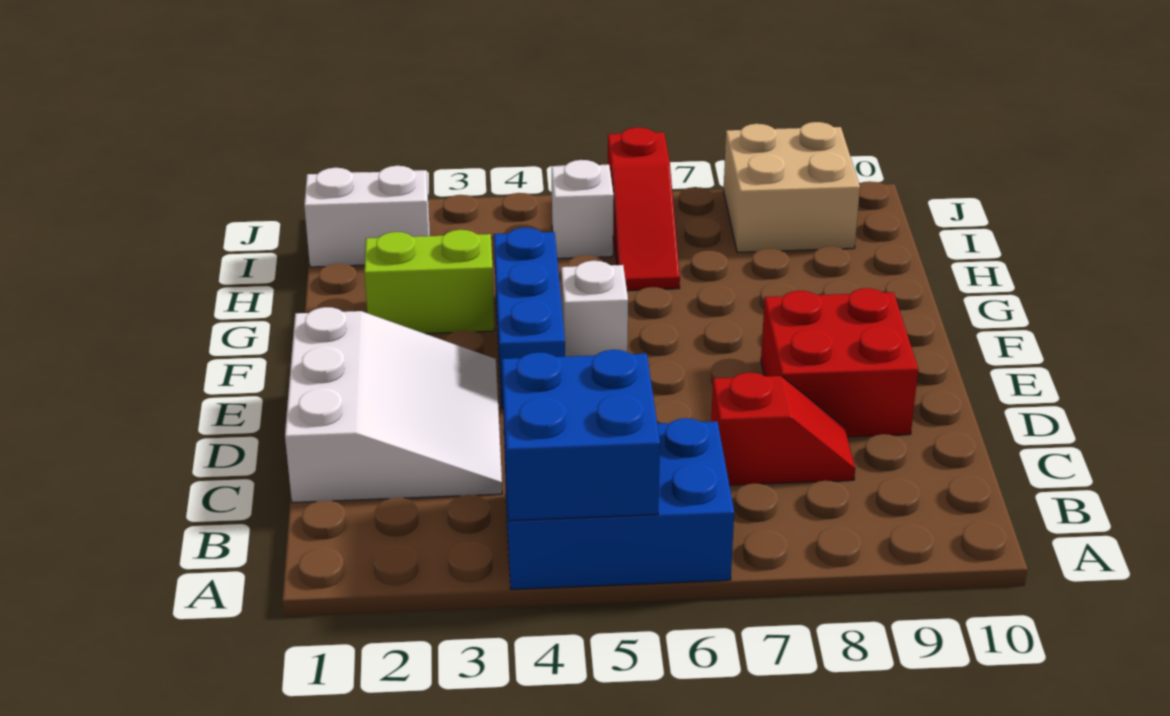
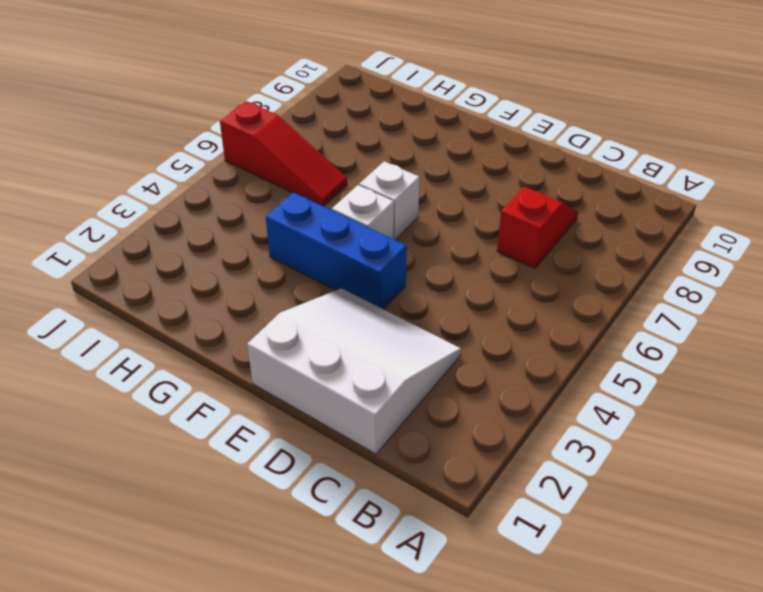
white brick F6 level 1 -> white brick I5 level 1
none -> blue brick A4:B6 level 1
none -> red brick D8:E9 level 1
none -> lime brick G2:G3 level 1

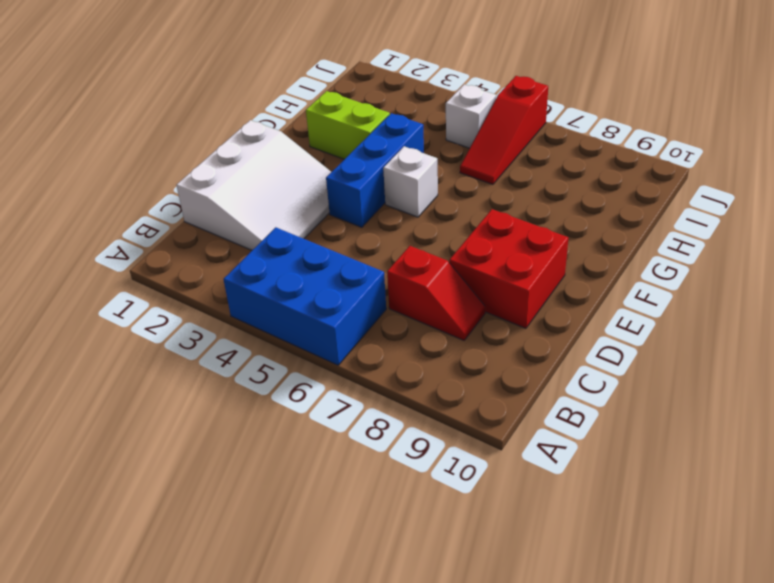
none -> white brick I1:I2 level 1
none -> tan brick I8:J9 level 1
none -> blue brick A4:B5 level 2

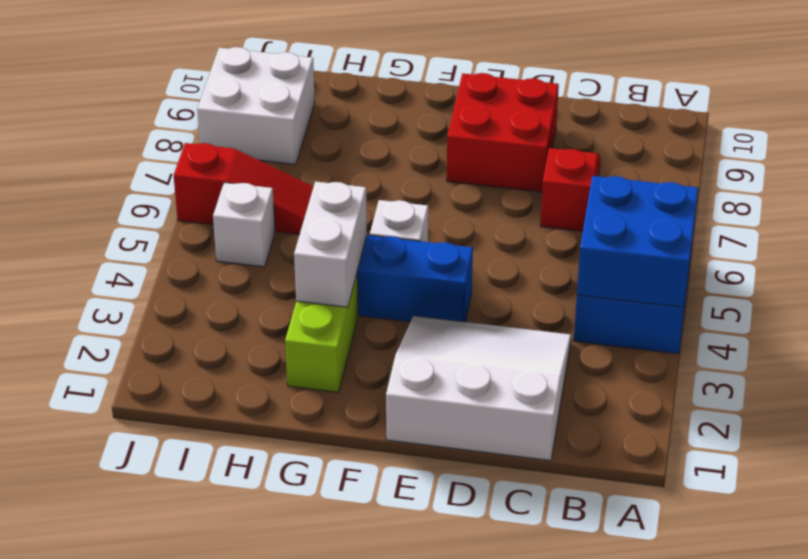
white brick G3:G4 level 2 -> white brick I1:I2 level 1
white brick I8:J9 level 1 -> tan brick I8:J9 level 1

